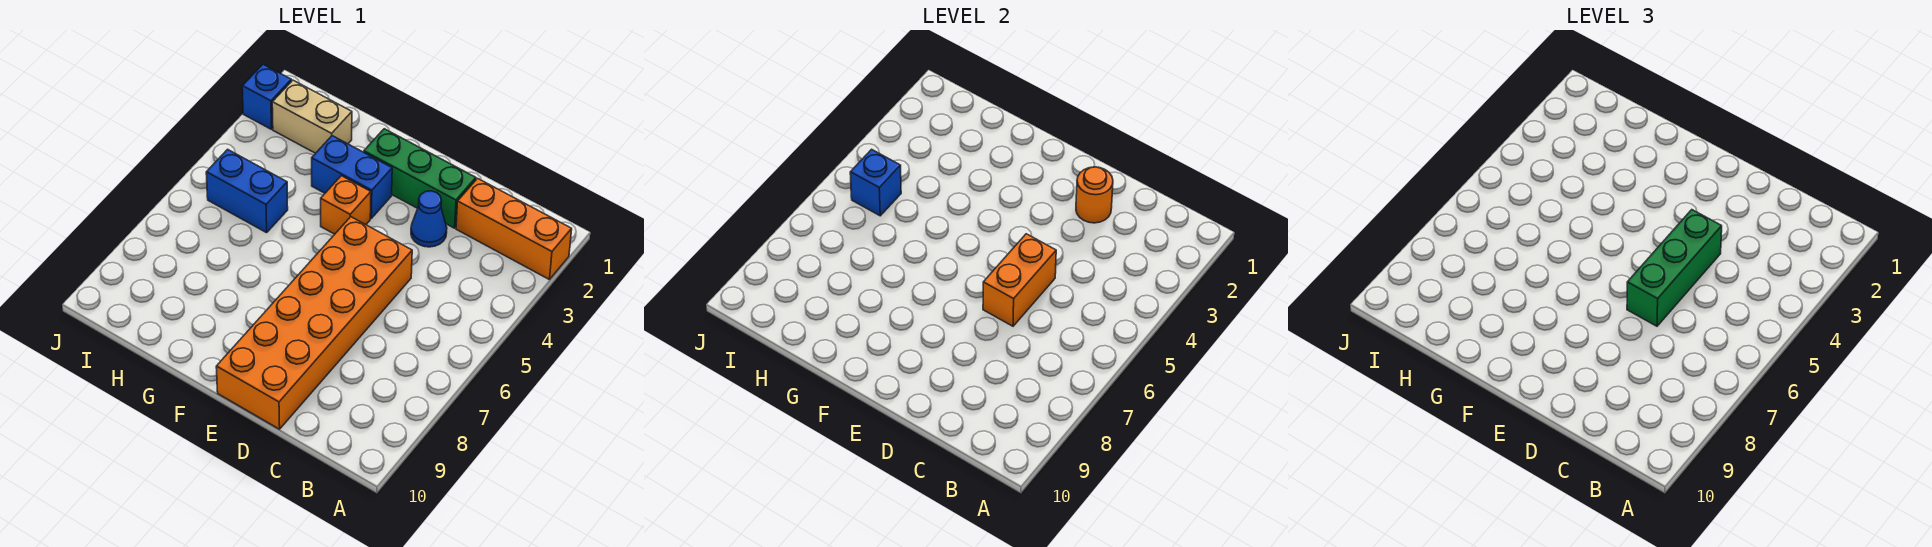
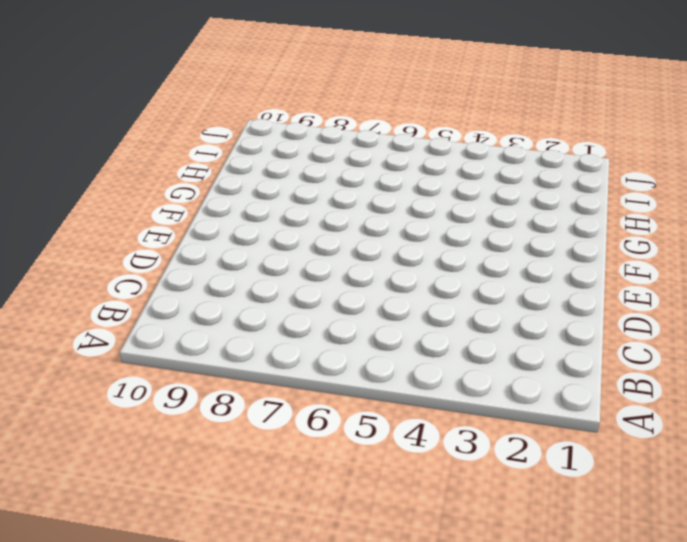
none -> orange brick A2:C2 level 1
none -> green brick D2:F2 level 1
none -> blue cone D3 level 1

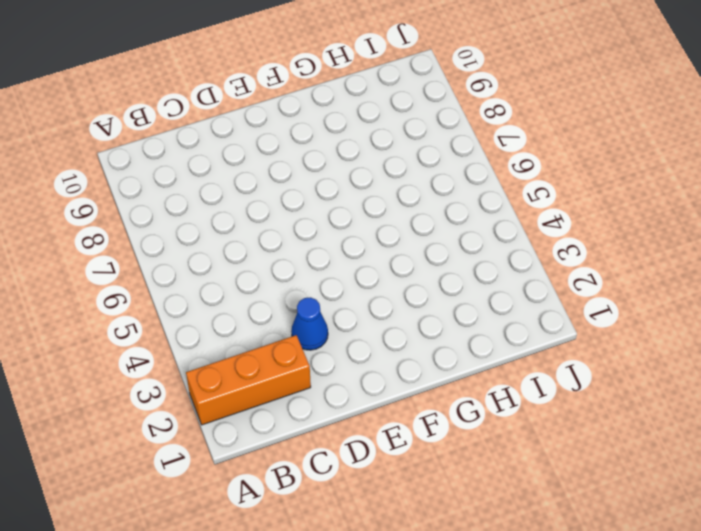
none -> green brick D2:F2 level 1
none -> orange brick D5:E10 level 1
none -> blue brick F3:G3 level 1

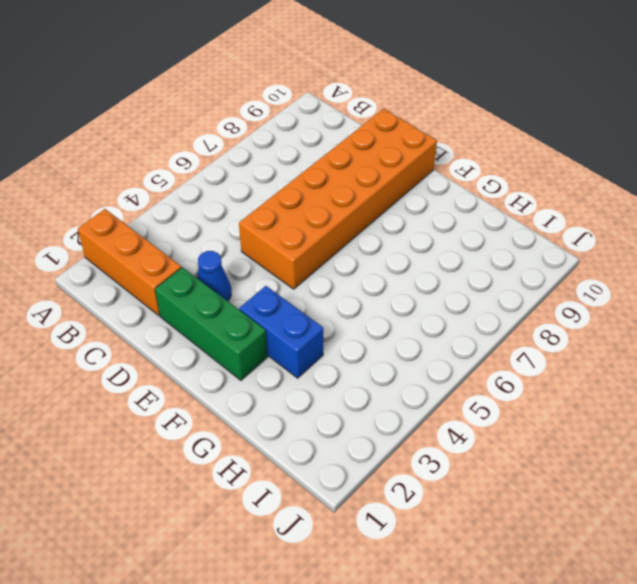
none -> orange brick F4 level 1
none -> tan brick H2:I2 level 1
none -> blue brick H5:I5 level 1

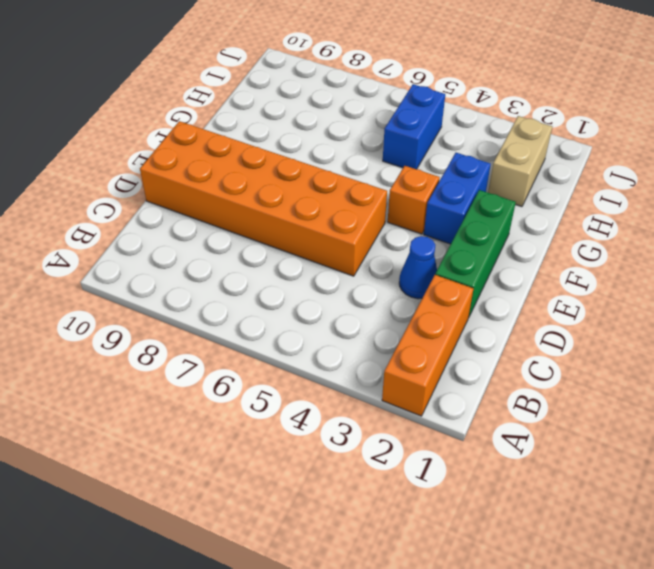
none -> blue brick J2 level 1
none -> orange round brick D2 level 2
none -> orange brick D5:D6 level 2

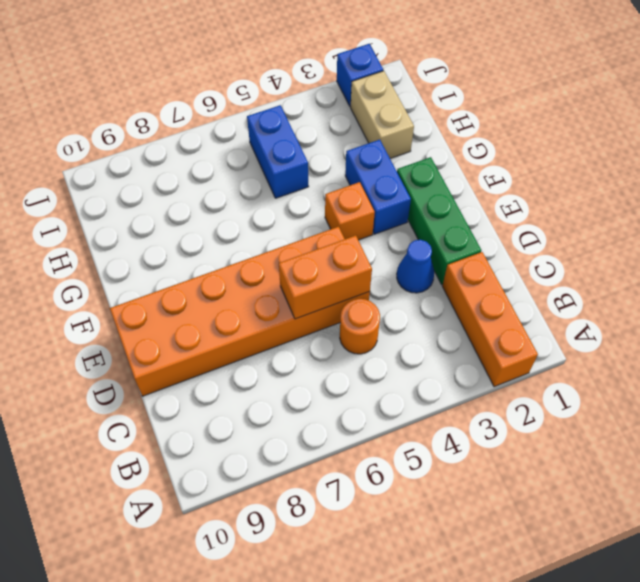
orange round brick C5 level 1 -> orange round brick D2 level 2
none -> blue brick I5 level 2
none -> green brick D4:D6 level 3

